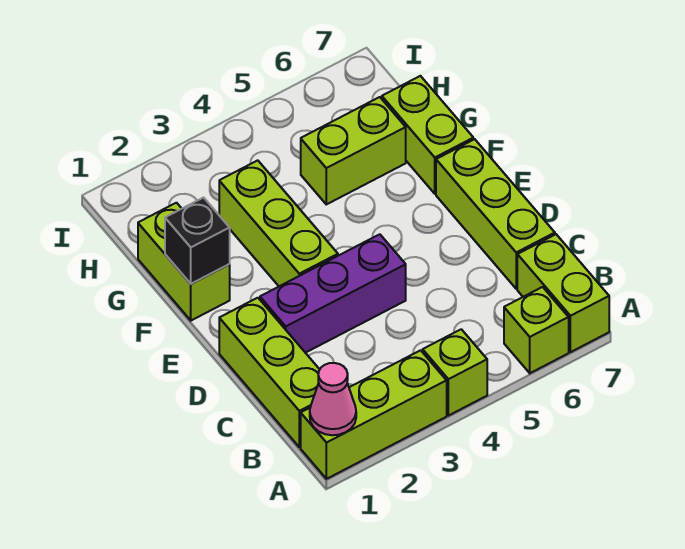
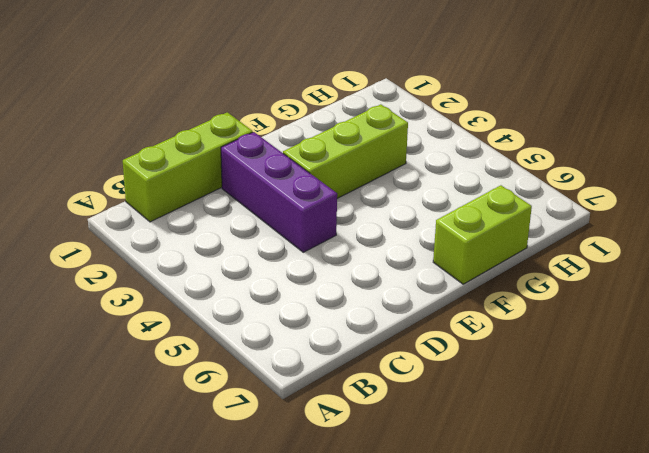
none -> lime brick A1:A3 level 1
none -> lime brick A4 level 1
none -> lime brick A6 level 1

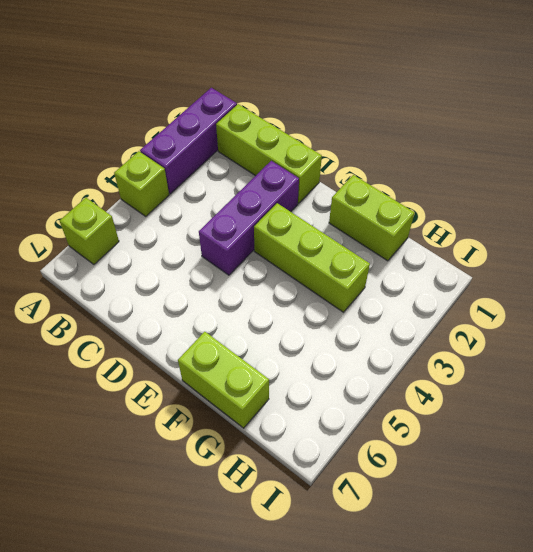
purple brick A1:A3 level 1 -> lime brick A1:A3 level 1
none -> lime brick A7:B7 level 1
none -> lime brick C7:E7 level 1
none -> lime brick G5:G6 level 1

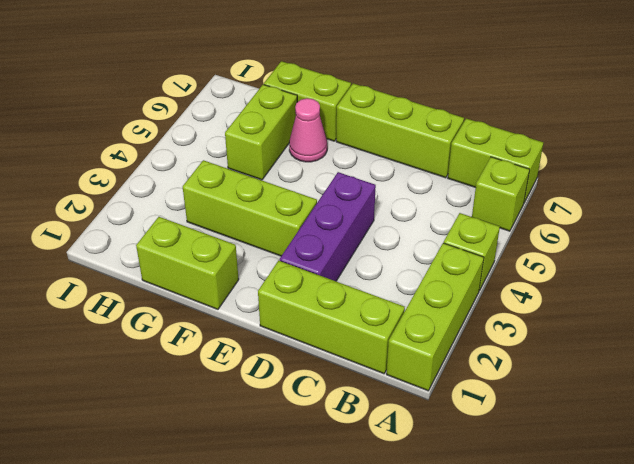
pink cone F6 level 1 -> pink cone A1 level 2
none -> black brick F1 level 2

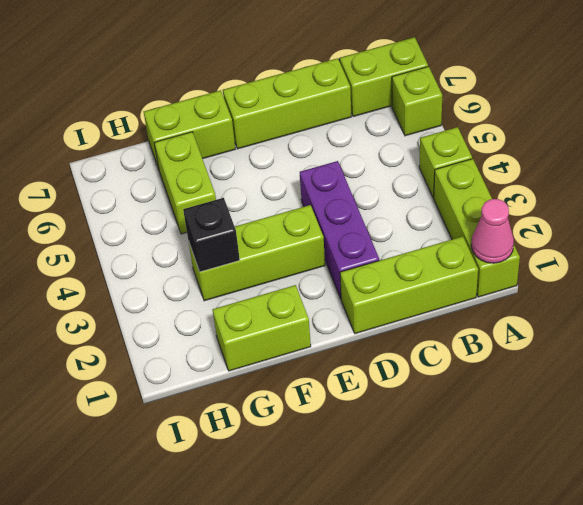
black brick G3 level 2 -> black brick F1 level 2

